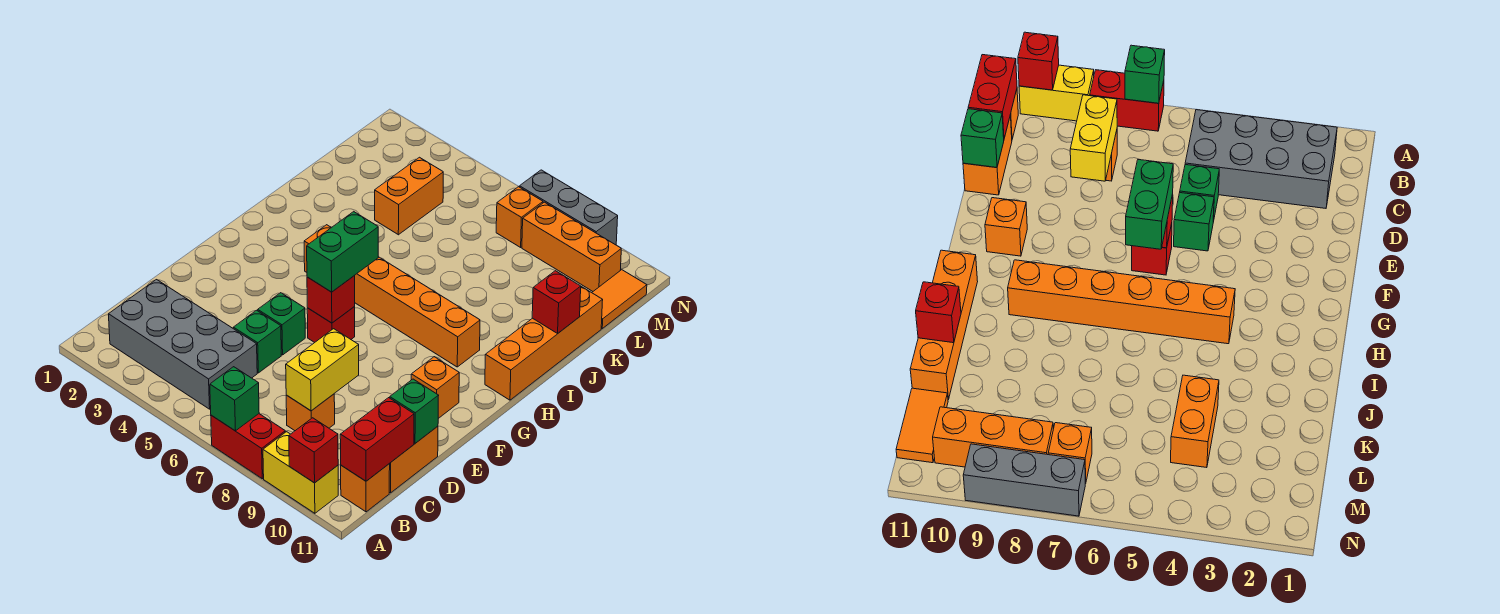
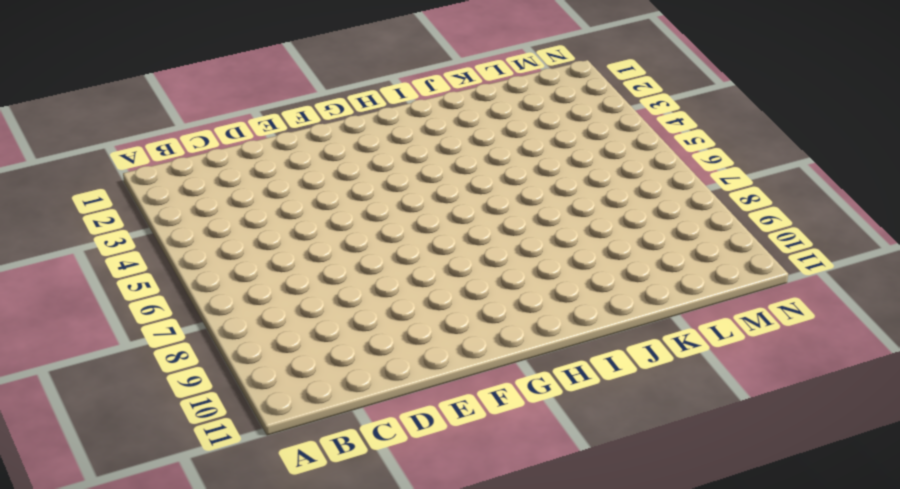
none -> red brick A7:A8 level 1
none -> yellow brick A9:A10 level 1
none -> grey brick B2:C5 level 1

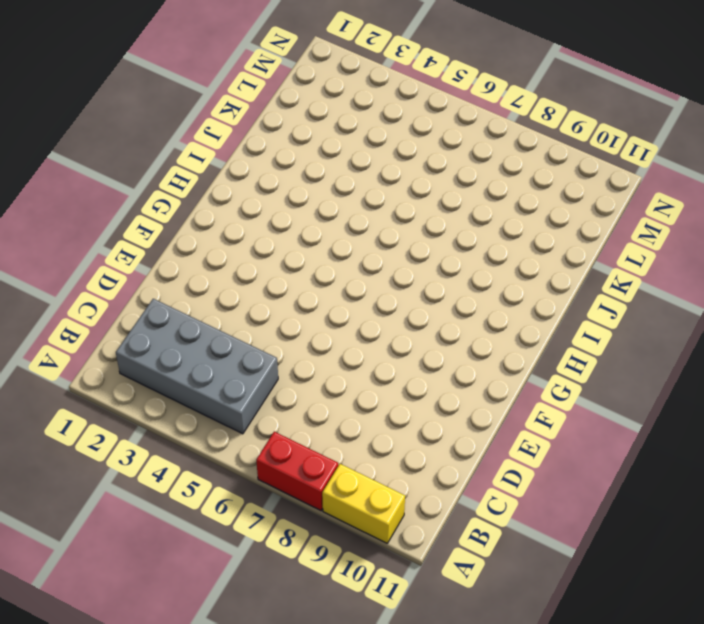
none -> orange brick B11 level 1
none -> orange brick C8 level 1
none -> orange brick C11:D11 level 1

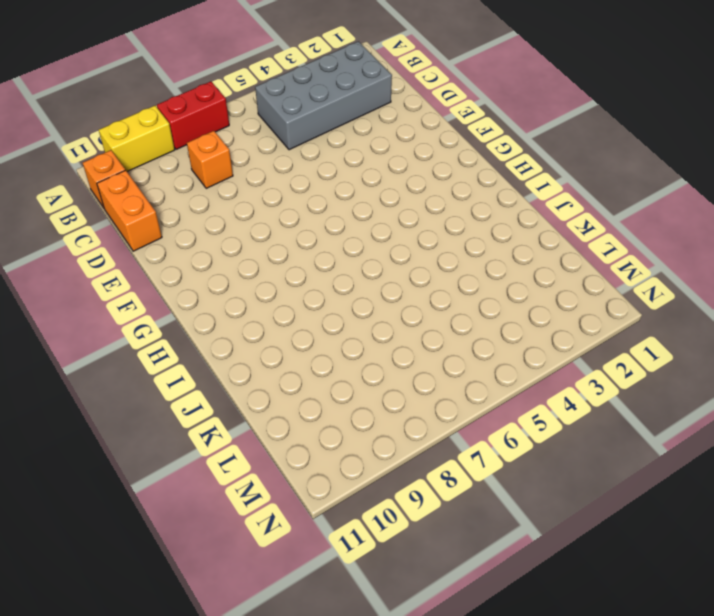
none -> green brick D5 level 1
none -> green brick E5 level 1
none -> red brick F6 level 1

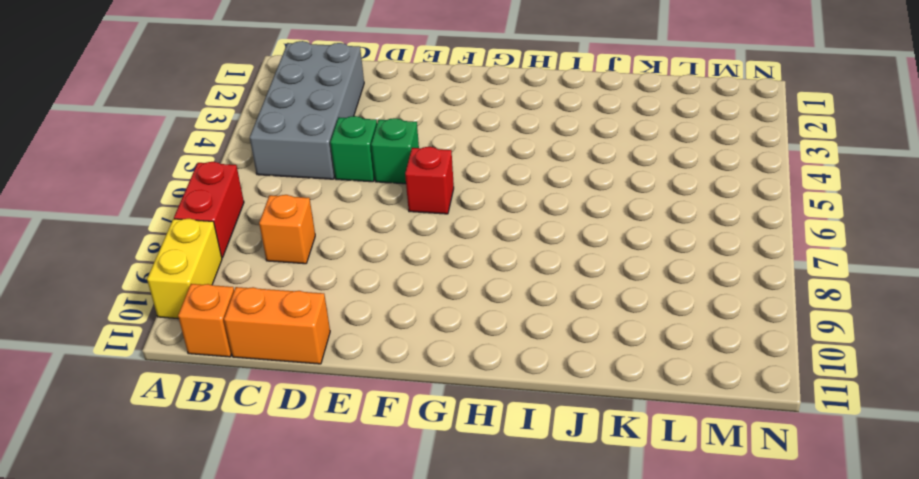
none -> orange brick F10 level 1
none -> orange brick H4:H9 level 1
none -> orange brick H11:K11 level 1

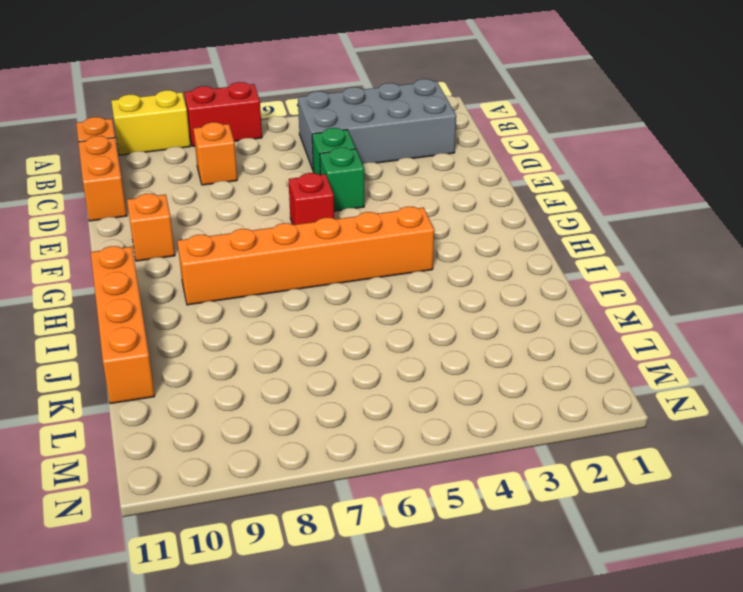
none -> orange brick K4:L4 level 1
none -> orange tile L11:M11 level 1
none -> orange brick M7 level 1

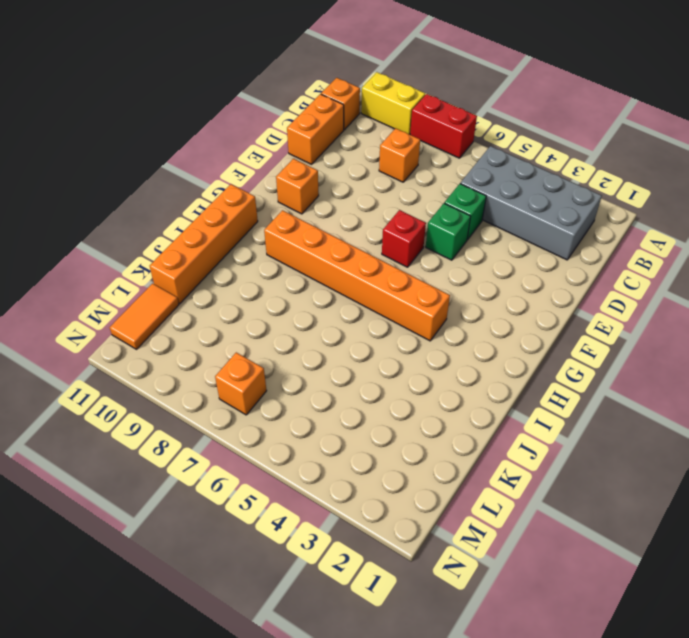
none -> orange brick K4:L4 level 1
none -> orange brick M8:M10 level 1
none -> grey brick N7:N9 level 1

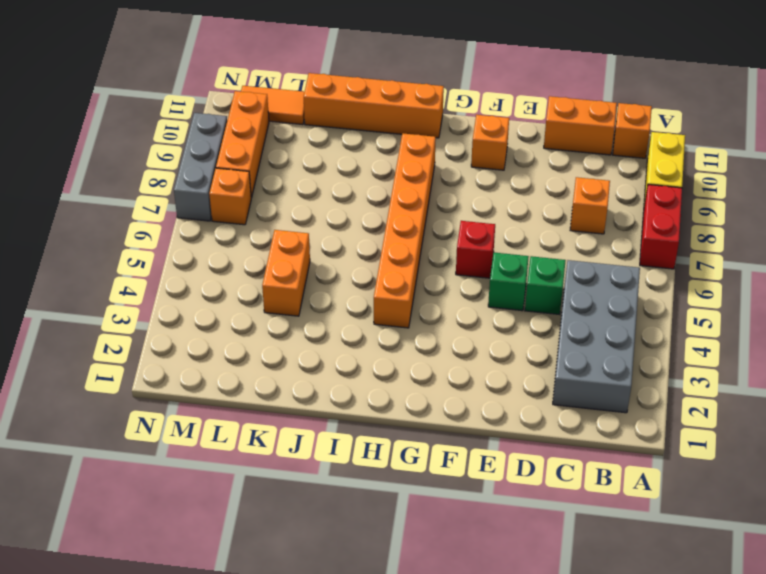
orange brick K4:K5 level 1 -> orange brick K4:L4 level 1
none -> green brick A7 level 2
none -> red brick A10 level 2
none -> red brick B11:C11 level 2

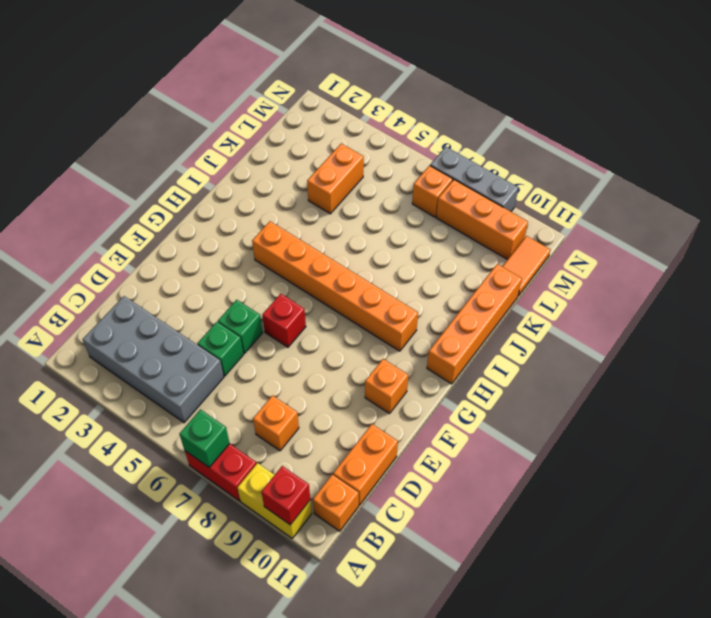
none -> red brick B11:C11 level 2
none -> yellow brick C8:D8 level 2
none -> green brick D11 level 2

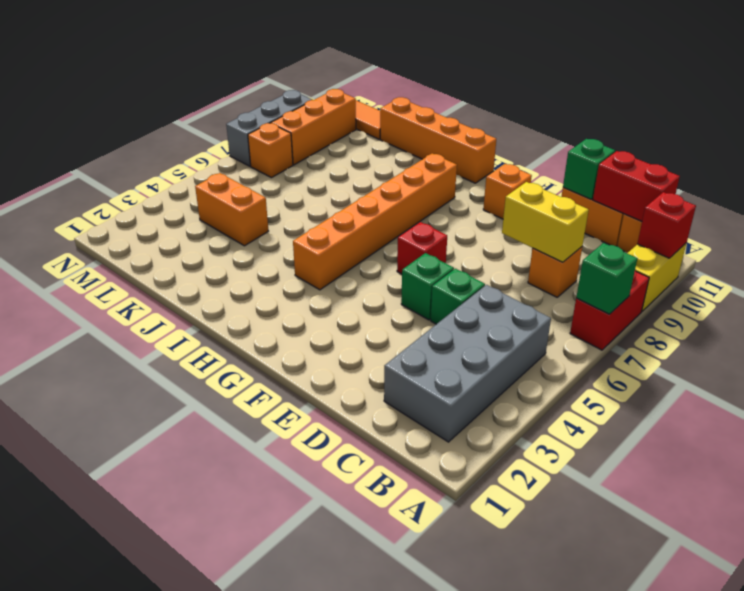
none -> red brick F6 level 2
none -> red brick J11 level 2
none -> green brick F6:G6 level 3

